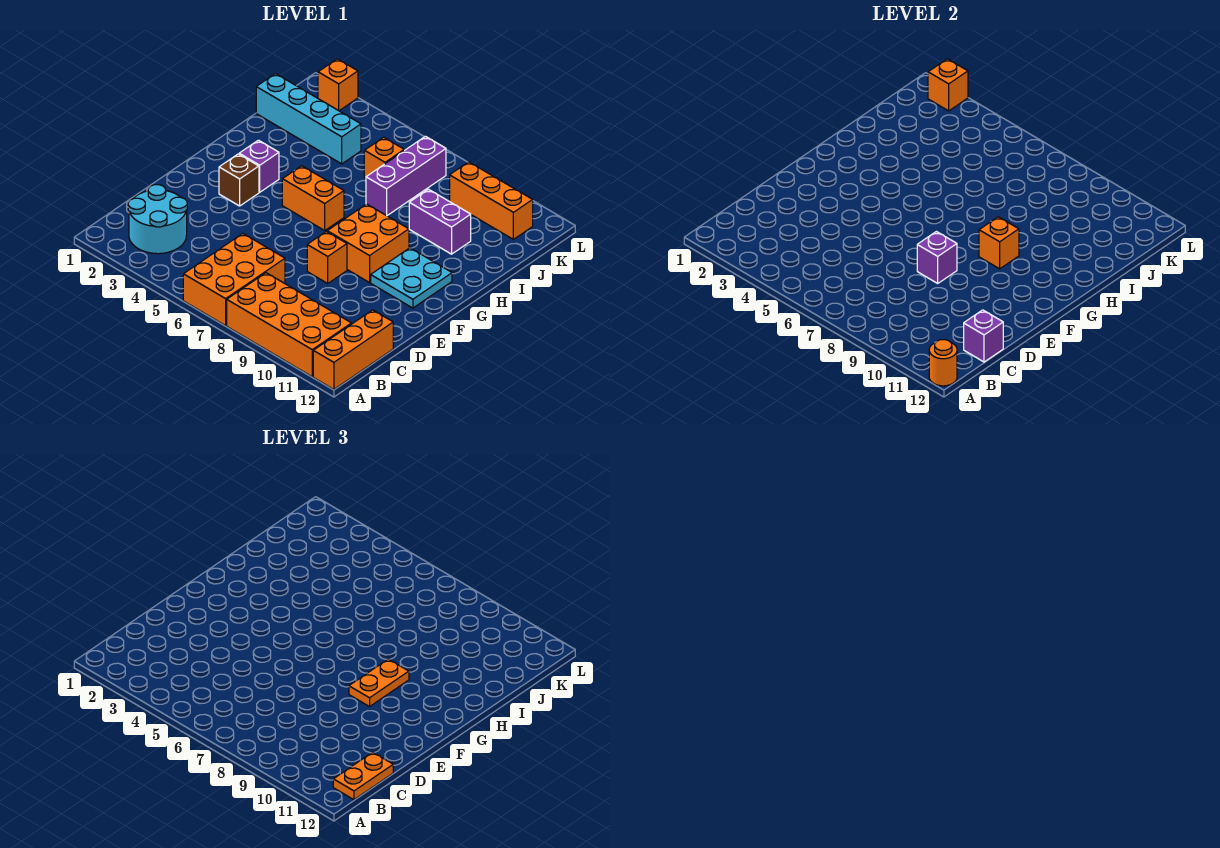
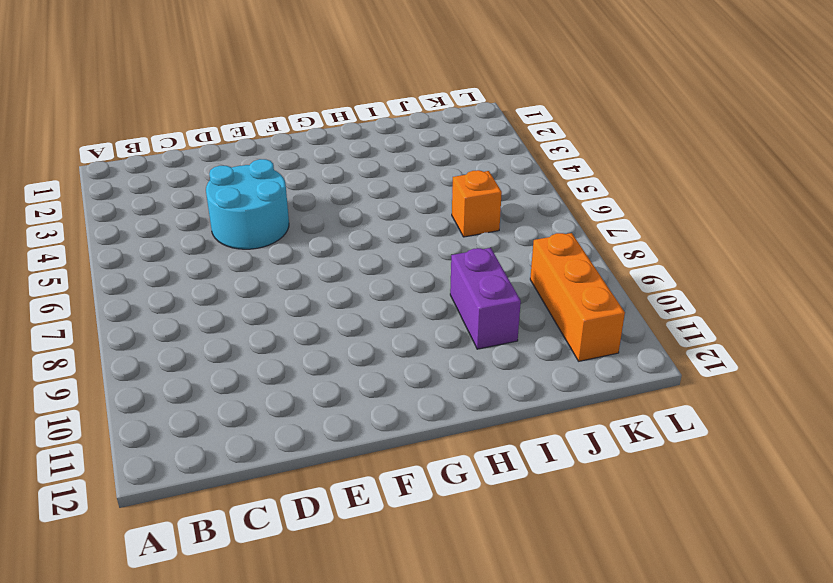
cyan round brick D4:E5 level 1 -> cyan round brick B2:C3 level 1
none -> orange brick A6:C7 level 1
none -> orange brick A8:B11 level 1
none -> orange brick A12:C12 level 1

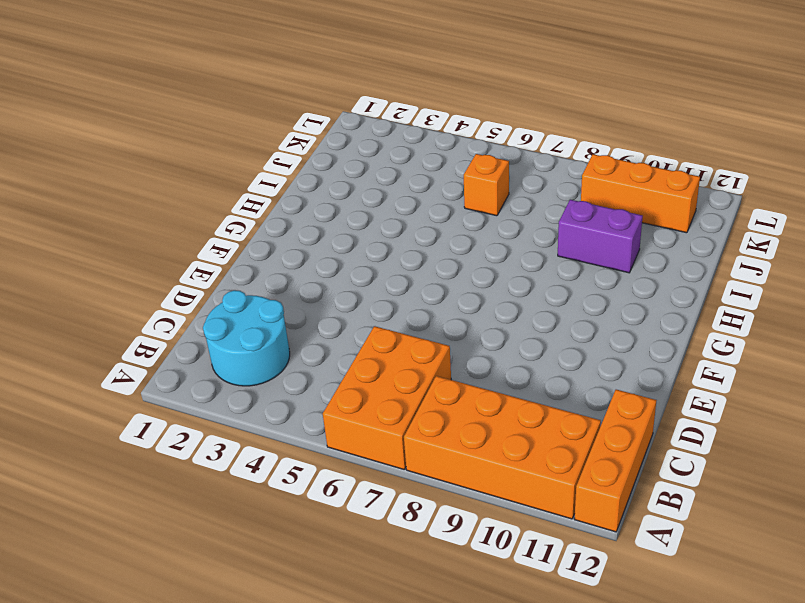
none -> orange brick E8 level 1
none -> brown brick F3 level 1
none -> orange brick F8:G9 level 1

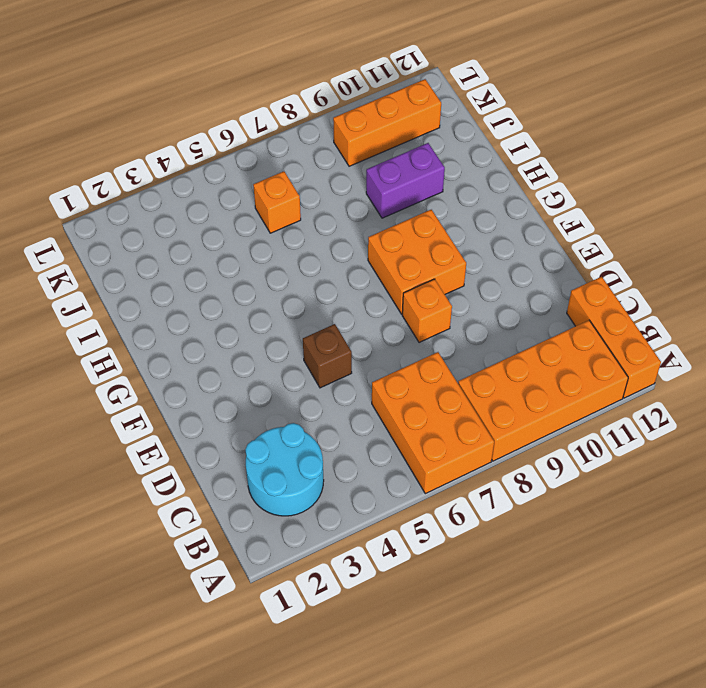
brown brick E5 level 1 -> brown brick F3 level 1
none -> cyan plate F10:G11 level 1
none -> purple brick G3 level 1
none -> orange brick G5:G6 level 1

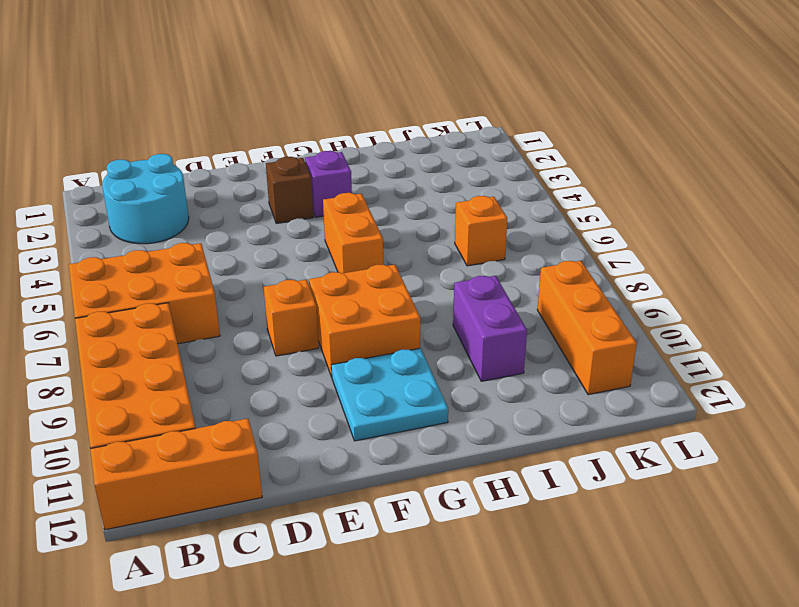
none -> purple brick I7:K7 level 1
none -> cyan brick J1:J4 level 1
none -> orange brick L2 level 1

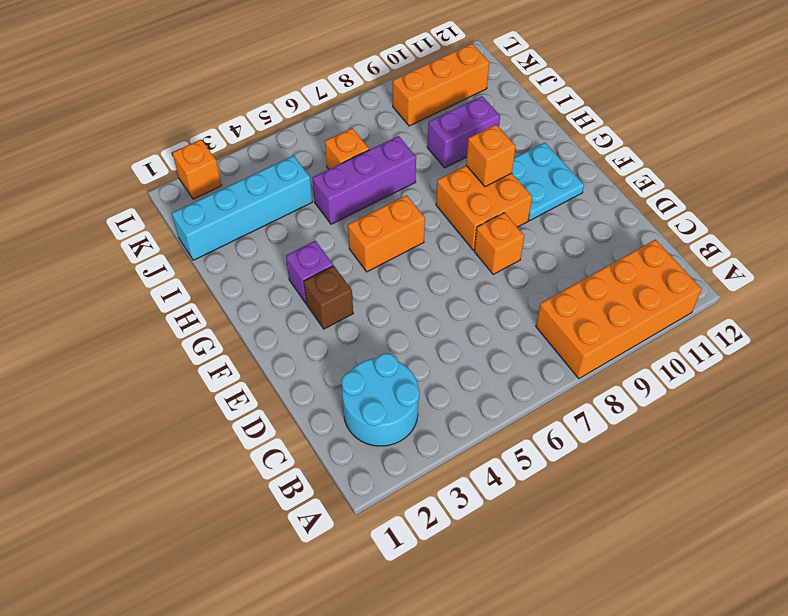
purple brick I5:I7 level 1 -> purple brick I7:K7 level 1
none -> orange brick A6:C7 level 1
none -> orange brick A12:C12 level 1
none -> orange round brick A12 level 2

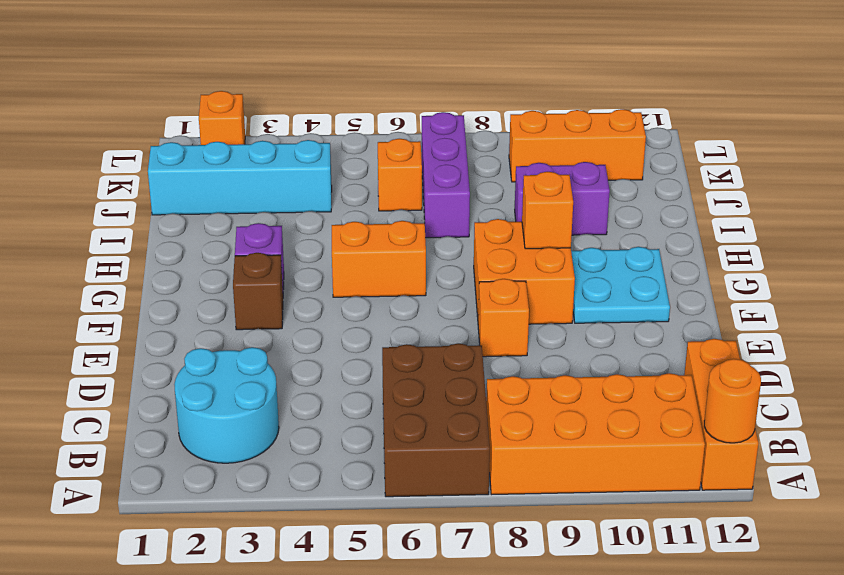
brown brick A6:C7 level 1 -> orange brick A6:C7 level 1
none -> purple brick C12 level 2
none -> purple brick E8 level 2
none -> orange brick L2 level 2

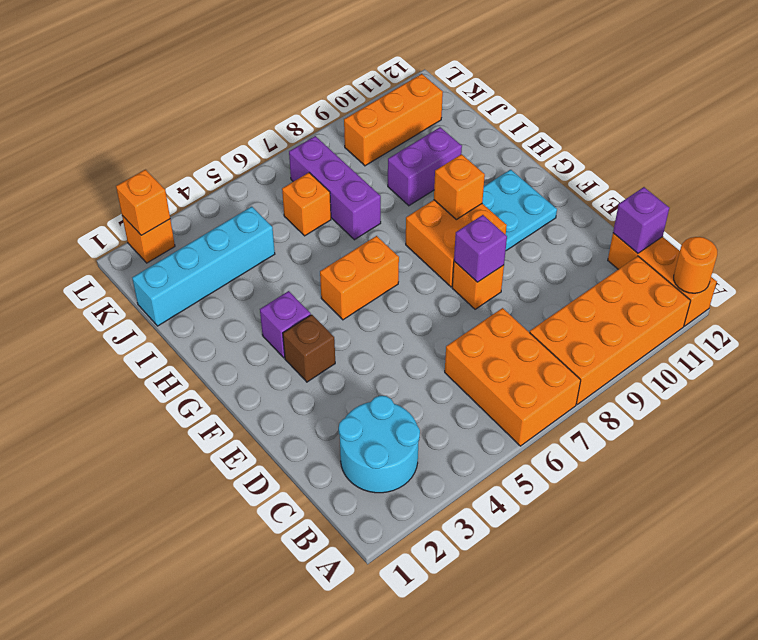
none -> orange plate B12:C12 level 3
none -> orange plate F9:G9 level 3

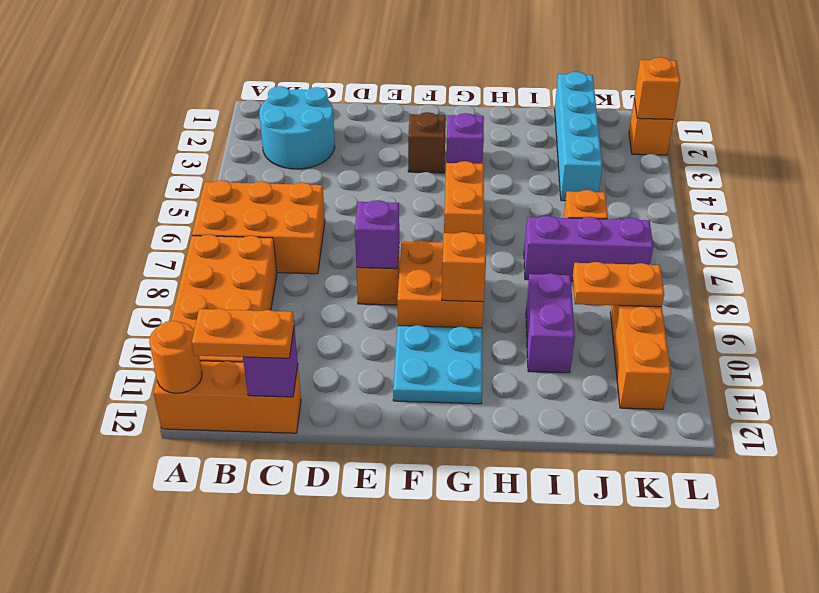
orange plate J9:K9 level 2 -> orange plate F9:G9 level 3

